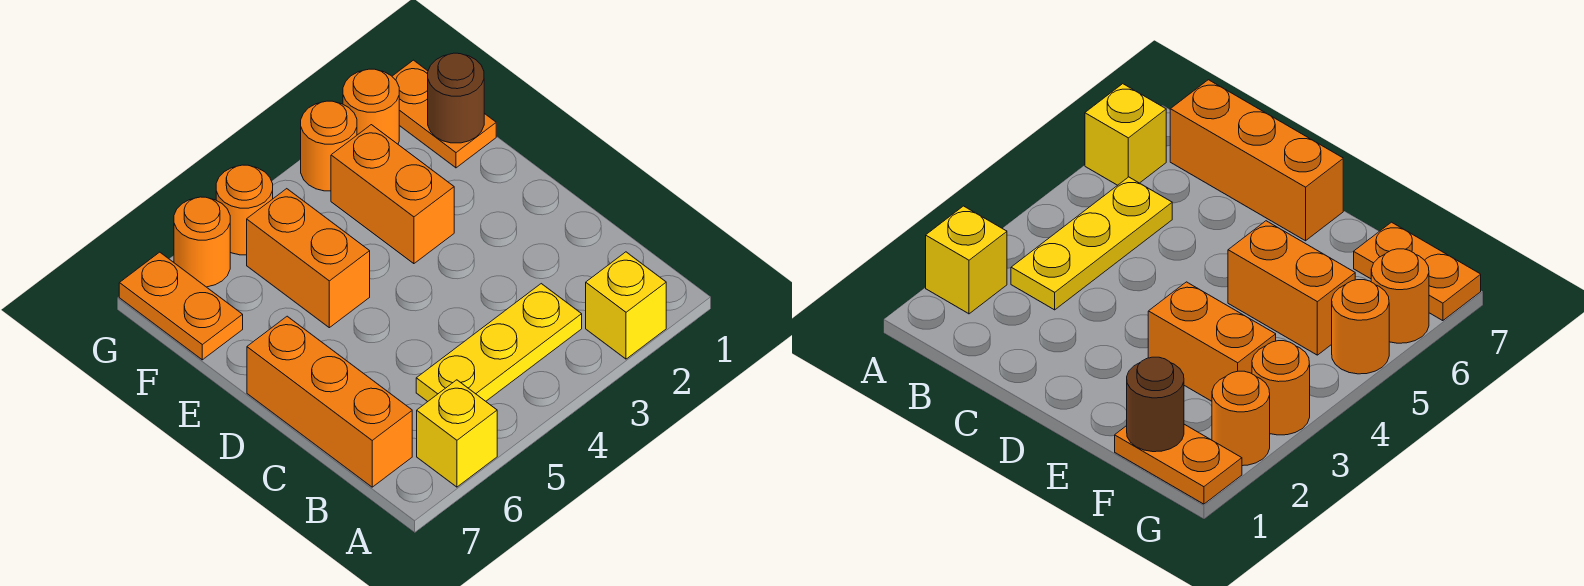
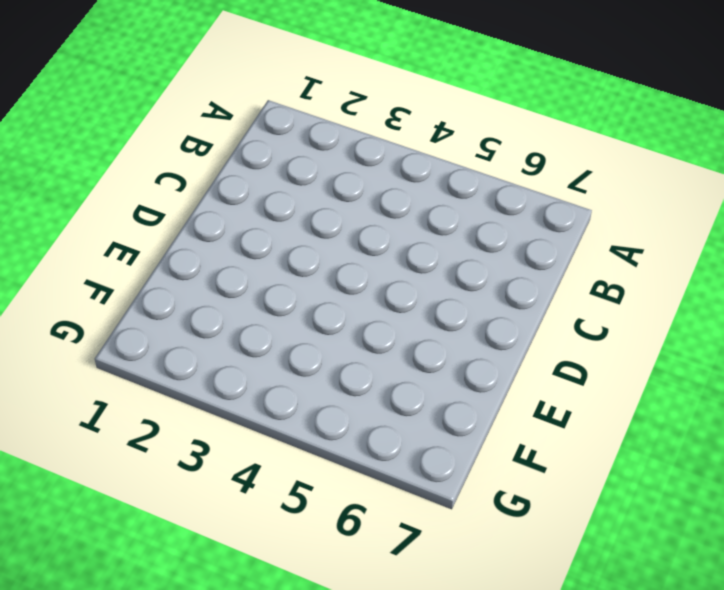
none -> yellow brick A2 level 1
none -> yellow brick A6 level 1
none -> yellow plate B3:B5 level 1

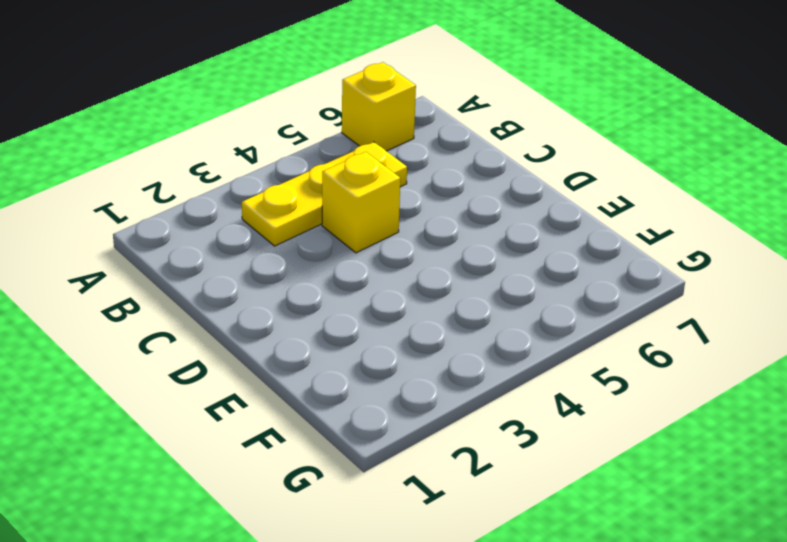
yellow brick C4 level 1 -> yellow brick A2 level 1
none -> orange brick B7:D7 level 1
none -> orange brick E3:F3 level 1
none -> orange brick E5:F5 level 1

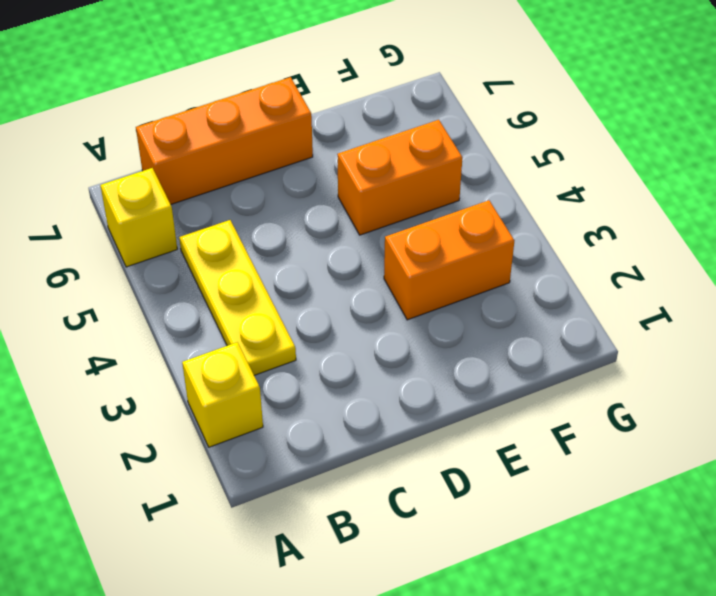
none -> orange plate F1:G1 level 1
none -> orange plate F7:G7 level 1
none -> orange round brick G2 level 1

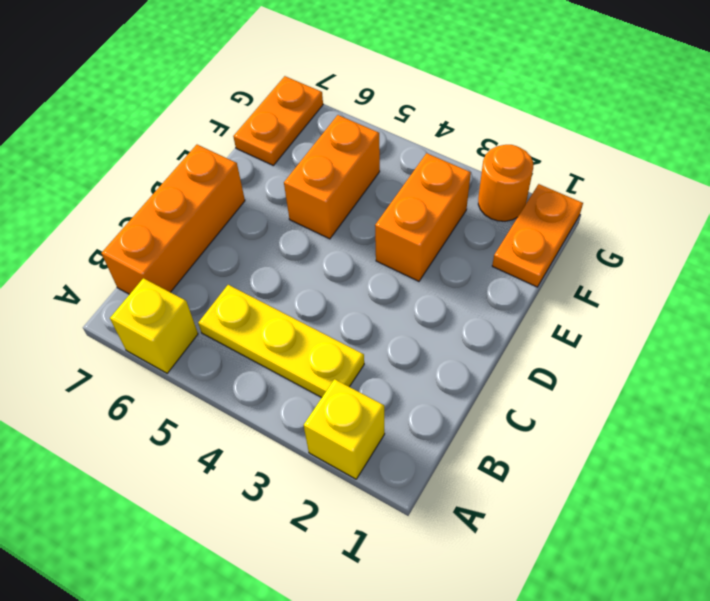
none -> orange round brick G3 level 1
none -> orange round brick G5 level 1
none -> orange round brick G6 level 1

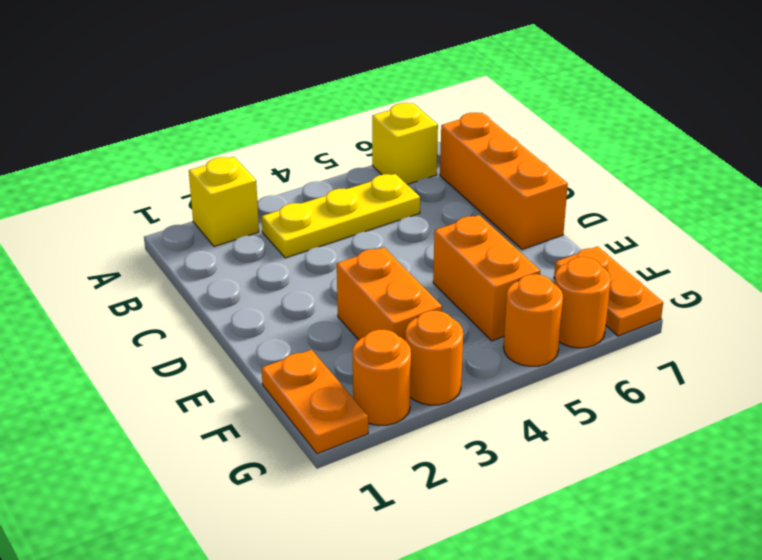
none -> brown round brick F1 level 2

